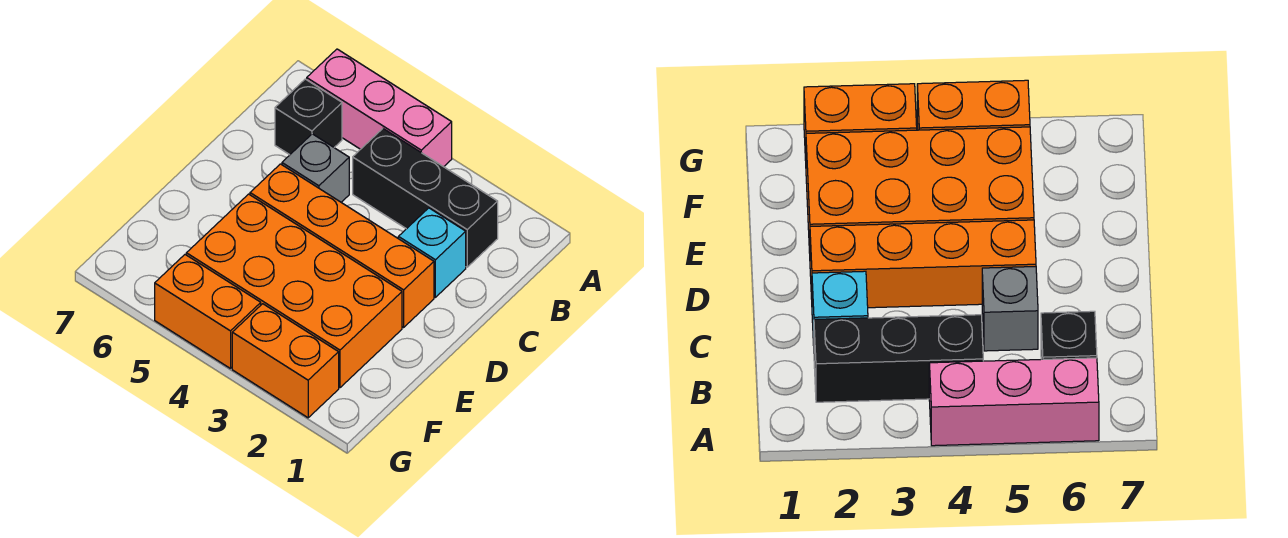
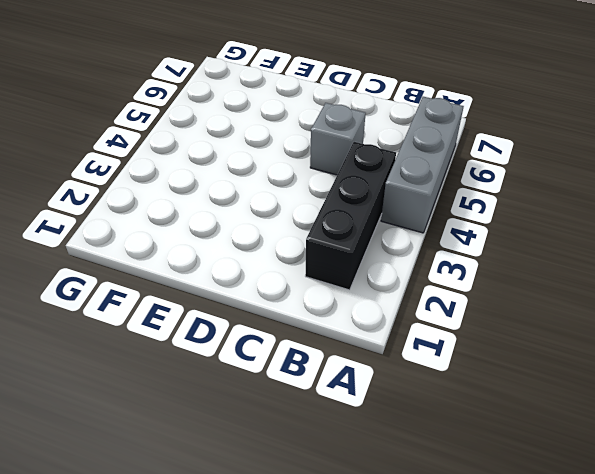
grey brick A4:A6 level 1 -> pink brick A4:A6 level 1
none -> black brick B6 level 1
none -> cyan brick C2 level 1

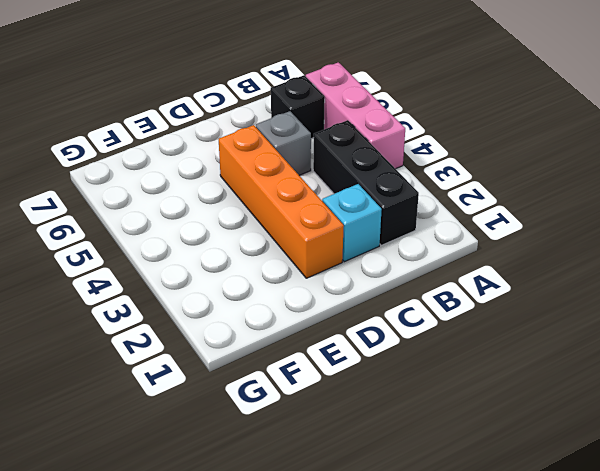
none -> orange brick E2:F5 level 1
none -> orange brick G2:G3 level 1

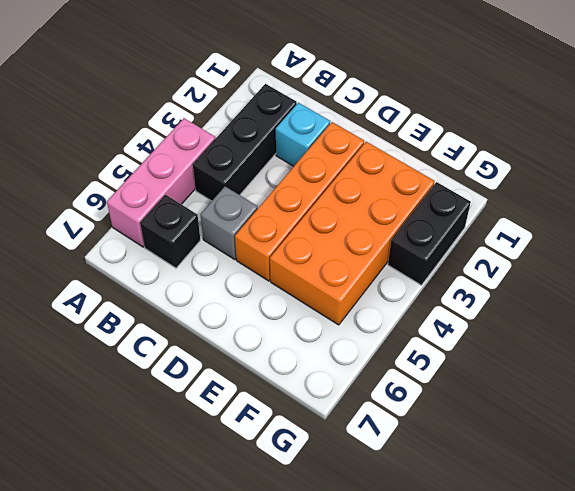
black brick G2:G3 level 1 -> orange brick G2:G3 level 1
none -> orange brick G4:G5 level 1

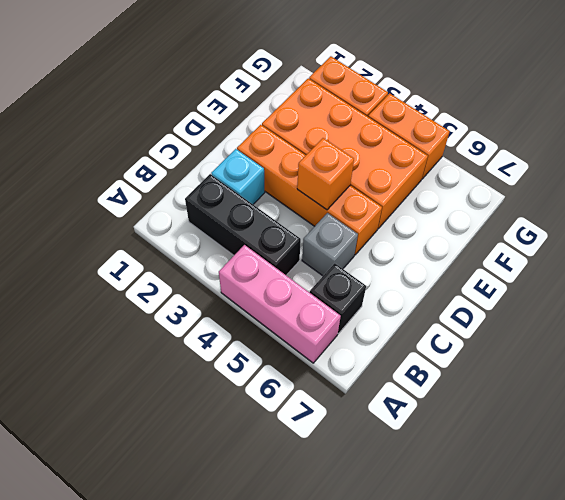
orange brick D4 level 2 -> none

